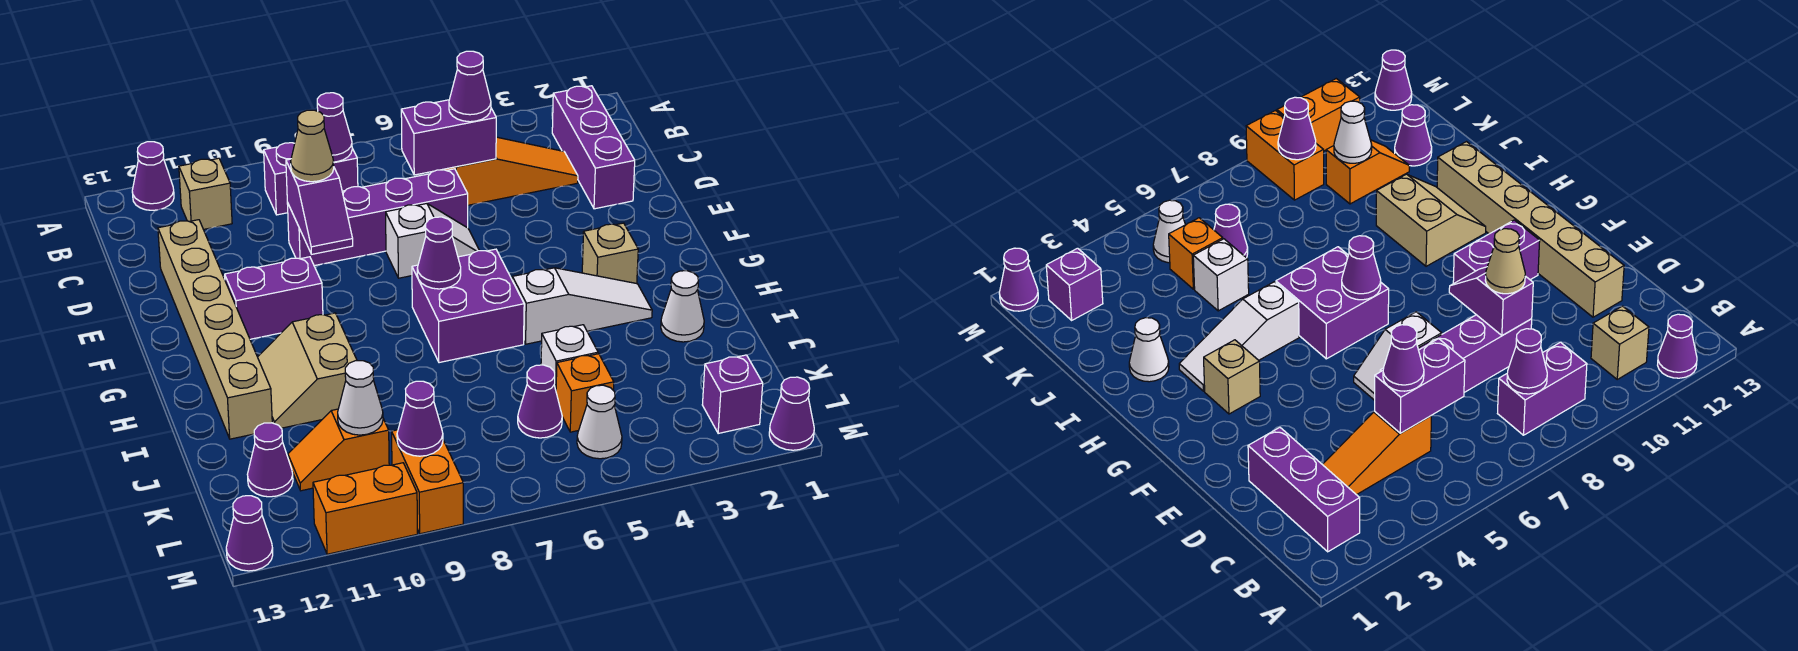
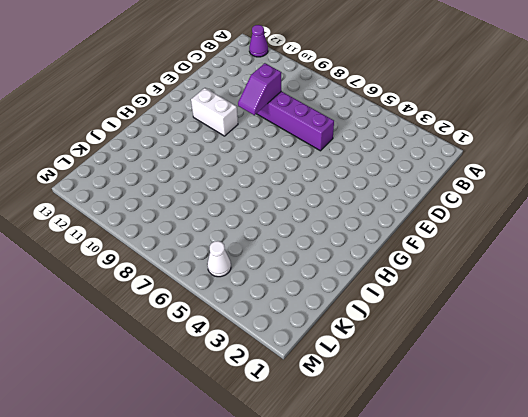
white brick F10:F11 level 1 -> purple brick F10:F11 level 1
none -> purple brick B2:D2 level 1
none -> purple brick B8:B9 level 1
none -> tan brick B11 level 1
none -> orange slope C3:C5 level 1 top 5

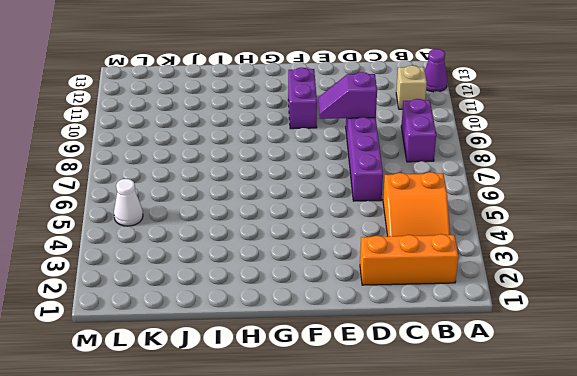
orange brick B2:D2 level 1 -> purple brick B2:D2 level 1
orange slope B3:C5 level 1 top 5 -> orange slope C3:C5 level 1 top 5
none -> tan brick D12:I12 level 1
none -> white slope E6:E7 level 1 top 7
none -> tan brick G3 level 1
none -> purple brick G6:H7 level 1

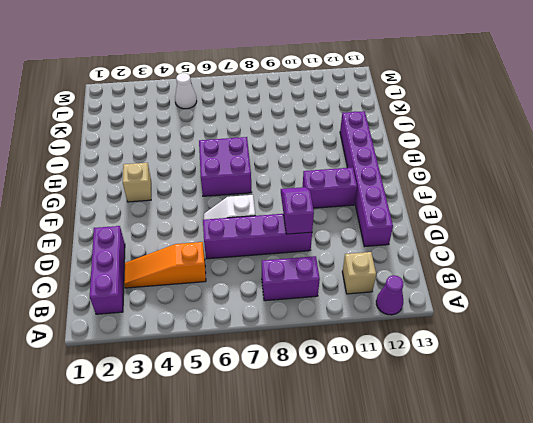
purple brick D12:I12 level 1 -> tan brick D12:I12 level 1
none -> white slope H3:H5 level 1 top 5
none -> tan slope H10:I11 level 1 top 10
none -> white cone I2 level 1
none -> white brick J5 level 1

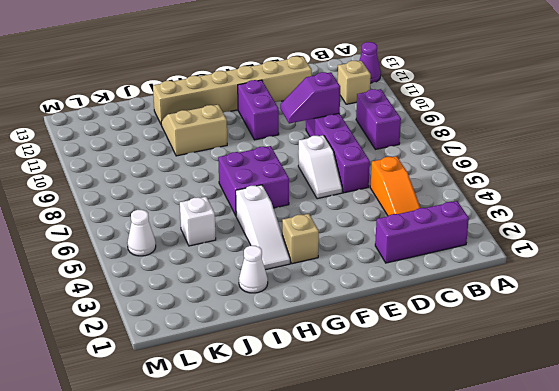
none -> orange brick K5 level 1
none -> purple cone K6 level 1
none -> orange slope K10:K11 level 1 top 10
none -> purple cone K12 level 1

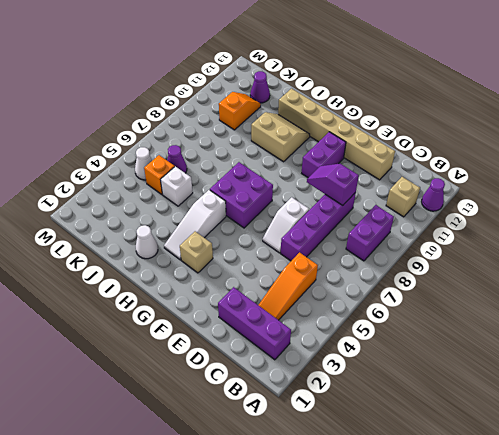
none -> purple brick L2 level 1
none -> orange brick L9:M9 level 1
none -> purple cone M1 level 1
none -> orange brick M10:M11 level 1

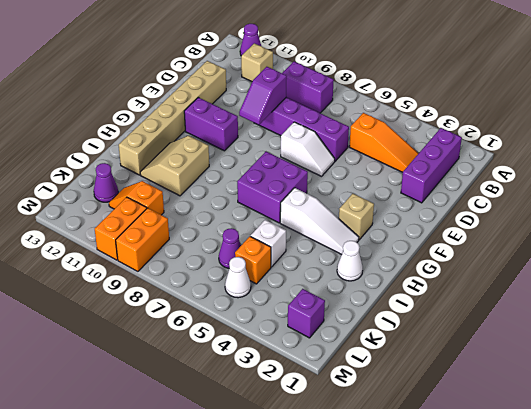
orange brick L10:M10 level 1 -> orange brick M10:M11 level 1
none -> purple cone M1 level 1
none -> purple cone M13 level 1
none -> purple cone B8 level 2
none -> purple brick C5:C6 level 2

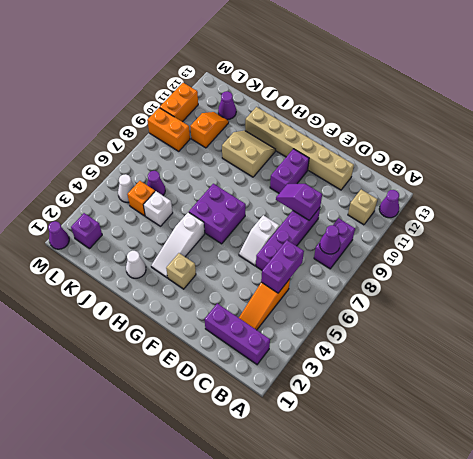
none -> purple cone M13 level 1
none -> purple cone G7 level 2
none -> white cone K10 level 2
none -> purple cone L9 level 2

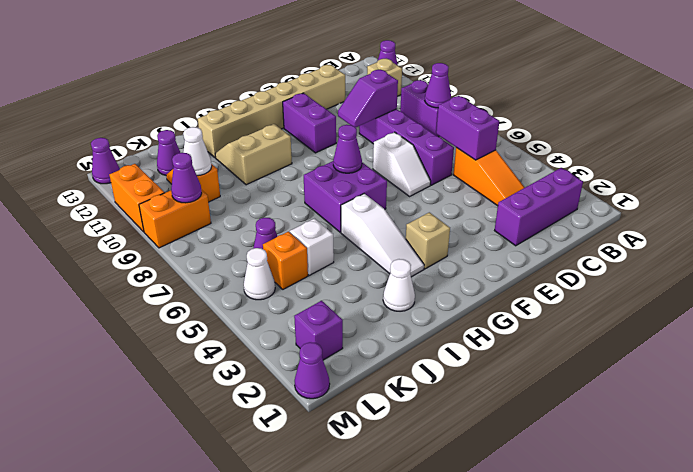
none -> purple cone C5 level 3
none -> tan cone D9 level 3

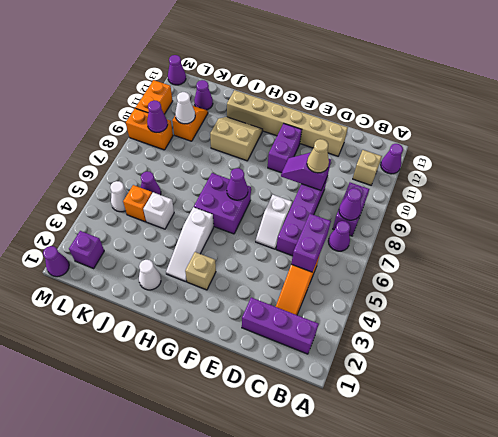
purple cone B7 level 1 -> purple cone C5 level 3

